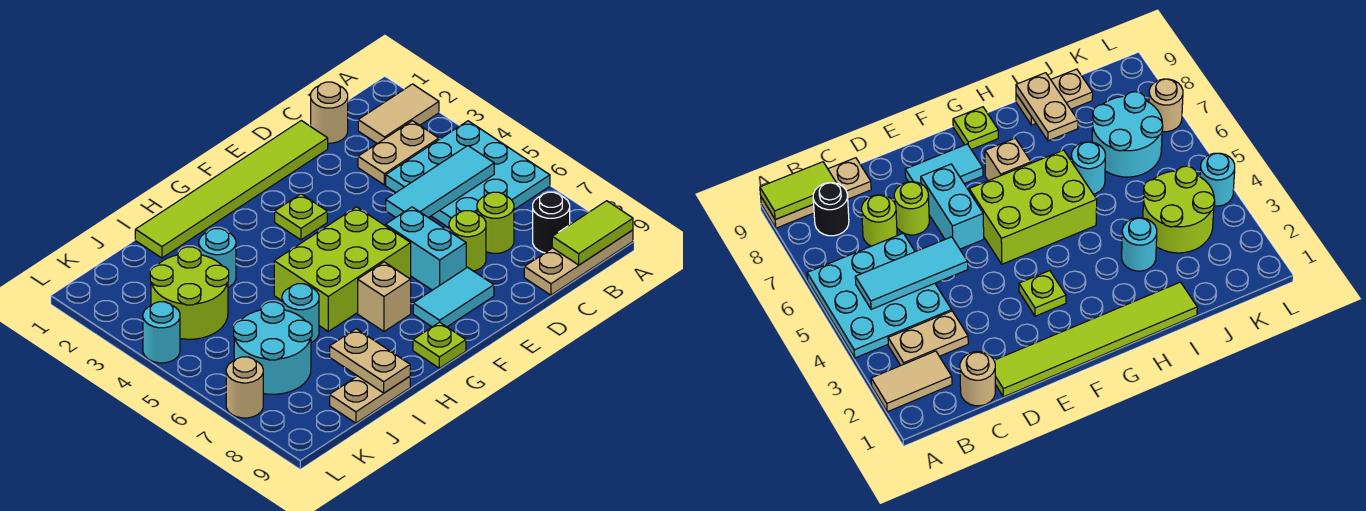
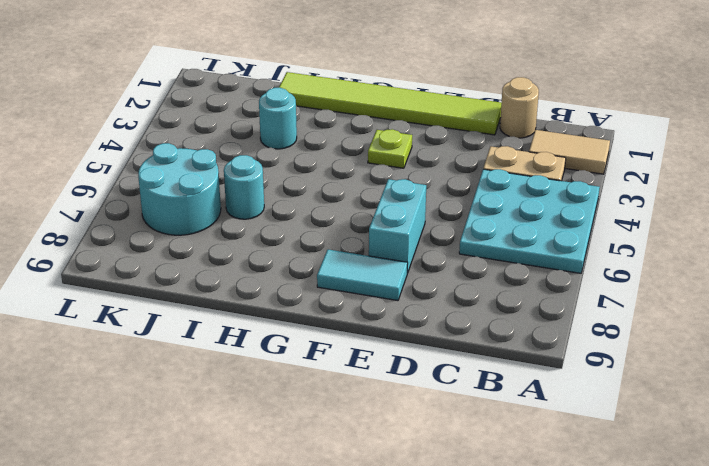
none -> tan plate A9:C9 level 1
none -> black round brick B8 level 1
none -> lime round brick C7 level 1

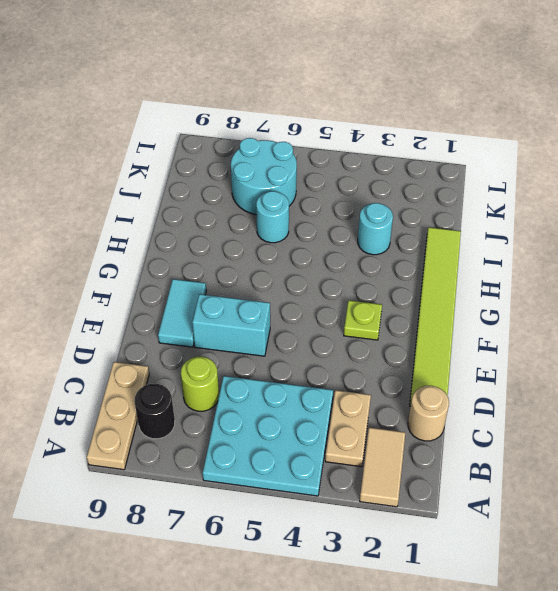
none -> lime round brick D7 level 1
none -> lime brick F5:H6 level 1
none -> tan brick G7 level 1

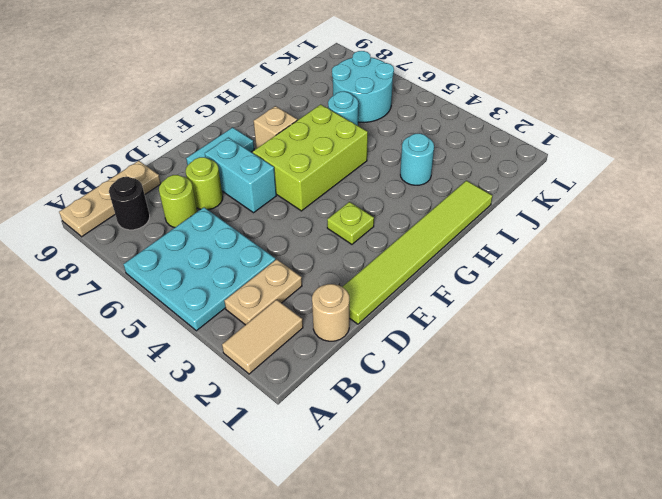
none -> lime plate G9 level 1
none -> tan plate I9:J9 level 1
none -> lime round brick J3:K4 level 1

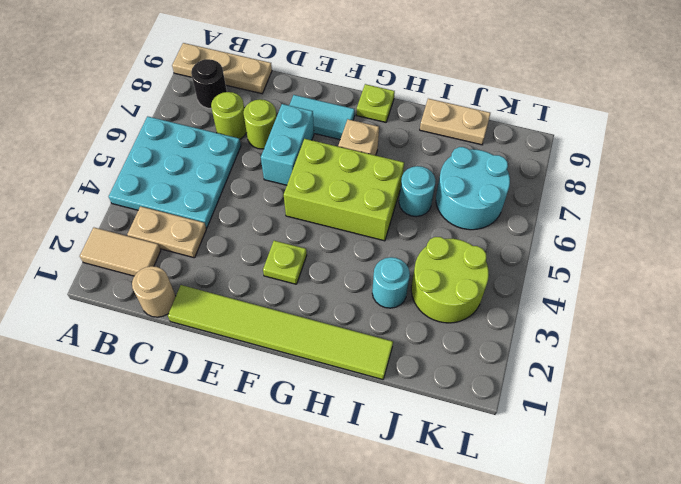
none -> cyan round brick L4 level 1
none -> tan round brick L7 level 1
none -> lime tile A9:B9 level 2

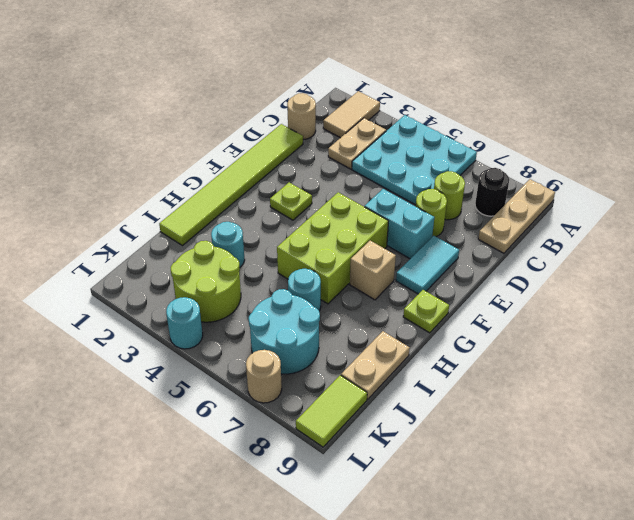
lime tile K9:L9 level 1 -> lime tile A9:B9 level 2
none -> cyan tile B5:D5 level 2
none -> tan plate I8:I9 level 2

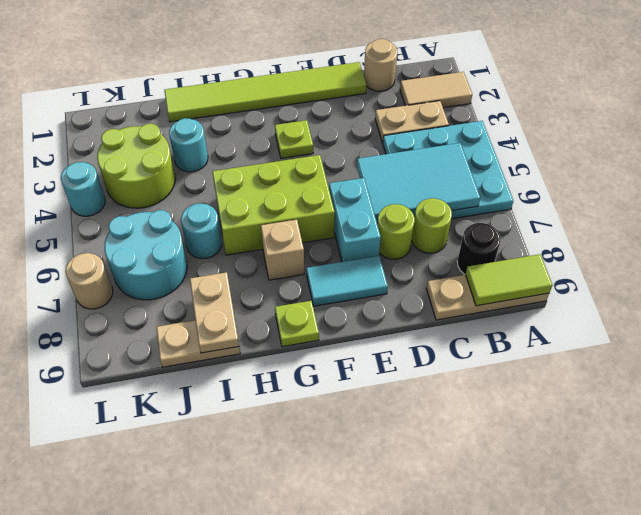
cyan tile B5:D6 level 2 -> cyan tile B5:D5 level 2

